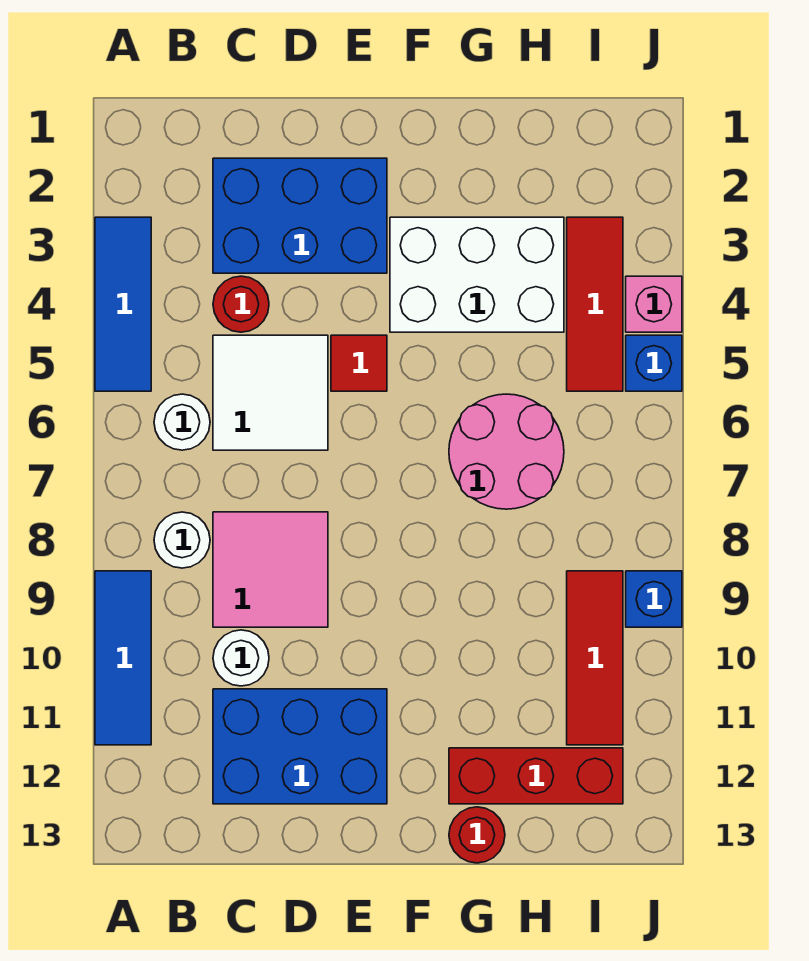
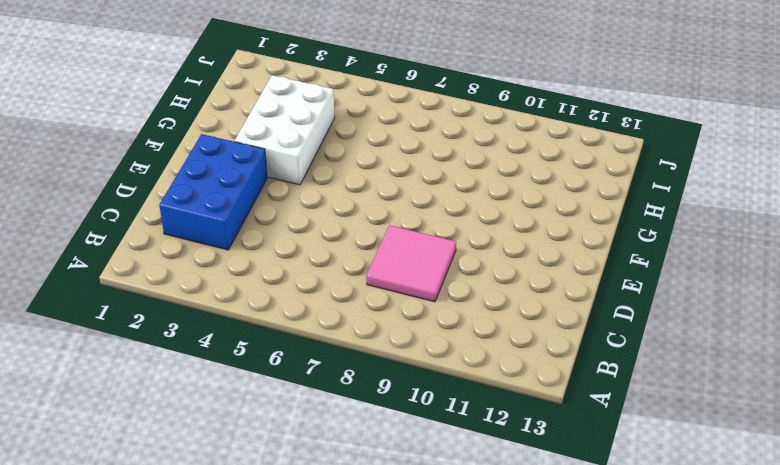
none -> blue tile A3:A5 level 1
none -> blue tile A9:A11 level 1
none -> white round brick B6 level 1

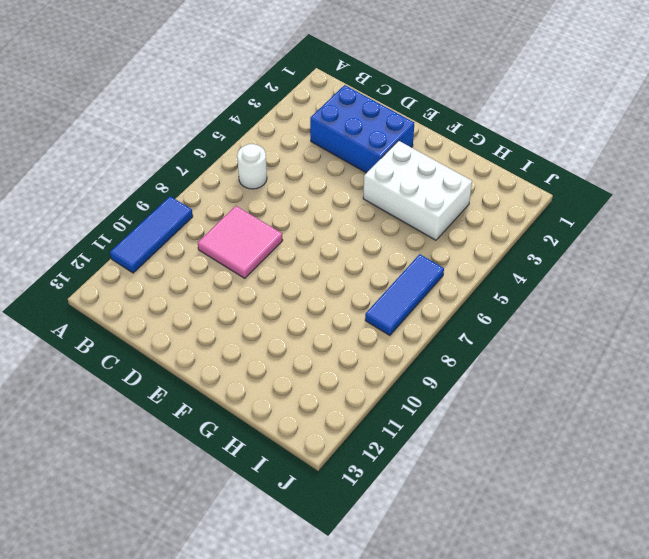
blue tile I6:I8 level 1 -> blue tile A3:A5 level 1
none -> white round brick B8 level 1
none -> red round brick C4 level 1
none -> white tile C5:D6 level 1

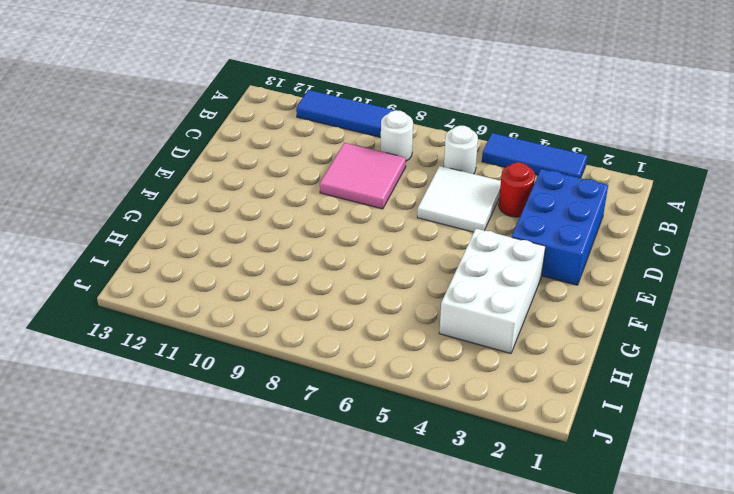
none -> white round brick C10 level 1
none -> blue brick C11:E12 level 1
none -> red tile E5 level 1

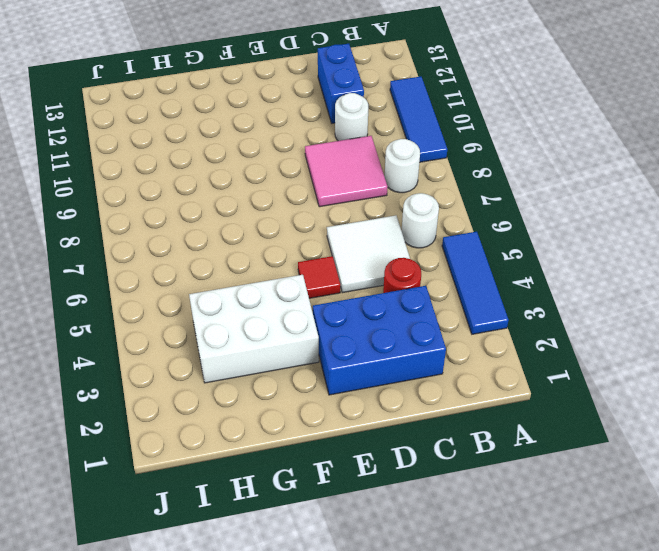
blue brick C11:C12 level 1 -> blue brick C11:E12 level 1
none -> pink round brick G6:H7 level 1
none -> red brick G12:I12 level 1
none -> red round brick G13 level 1

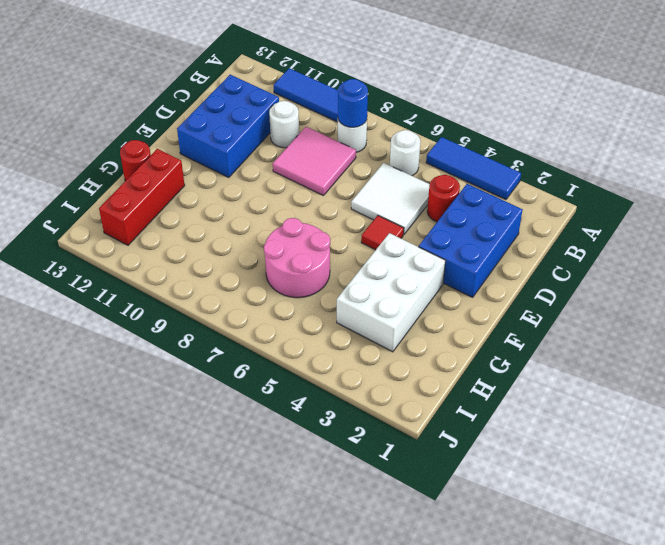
blue round brick B8 level 2 -> none
none -> red tile I3:I5 level 1
none -> red tile I9:I11 level 1
none -> pink brick J4 level 1

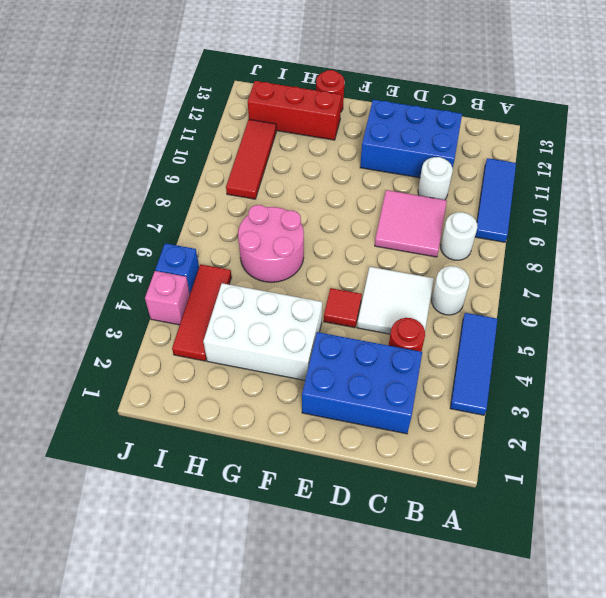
none -> blue brick J9 level 1

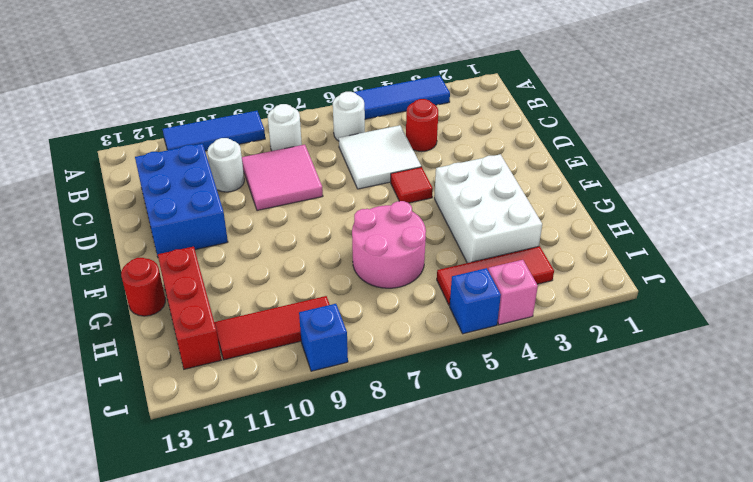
none -> blue brick C2:E3 level 1

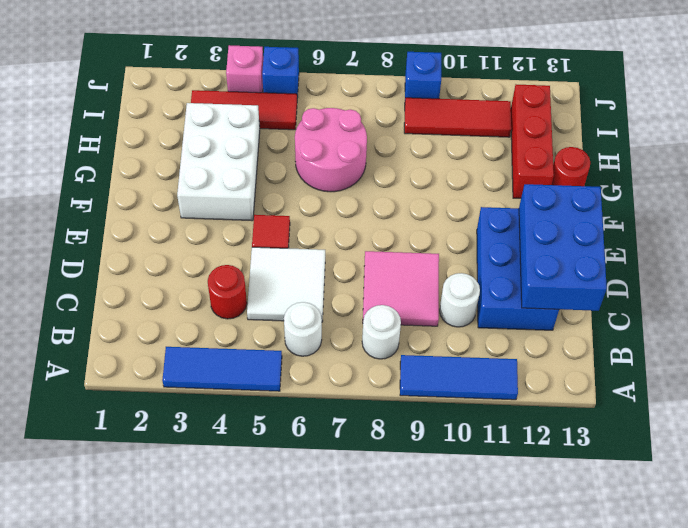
blue brick C12:E13 level 2 -> blue brick C2:E3 level 1

